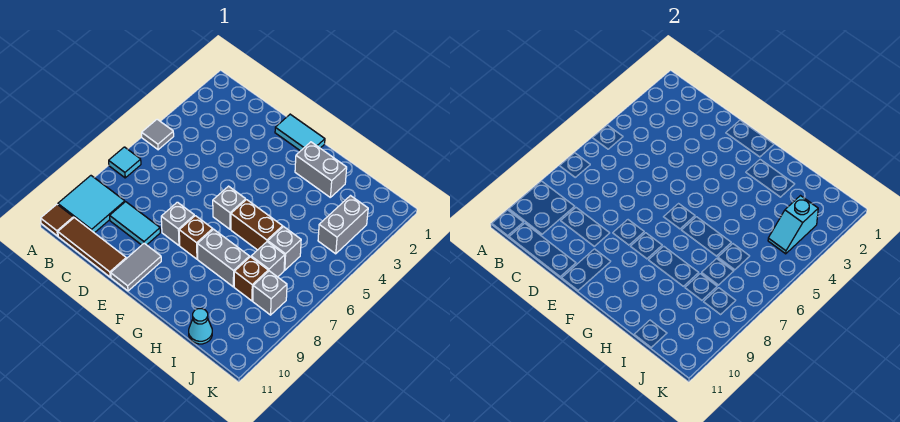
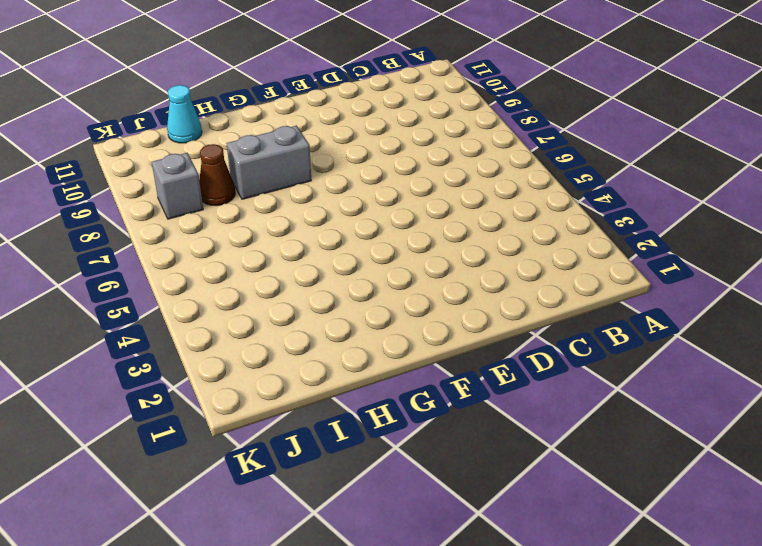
brown cone I8 level 1 -> brown brick I8 level 1
none -> grey tile A5 level 1
none -> cyan tile A7 level 1
none -> cyan tile A9:B10 level 1

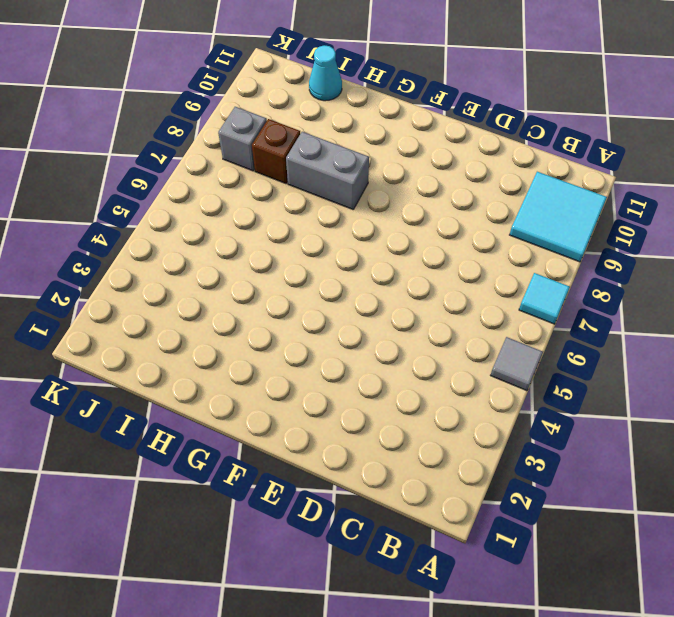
none -> brown tile A11 level 1
none -> brown tile B11:D11 level 1
none -> cyan tile C9:D9 level 1

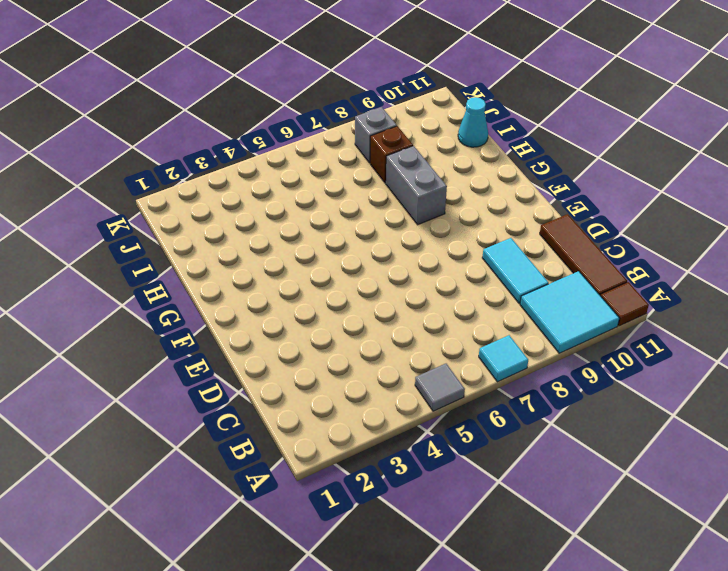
none -> cyan tile E1:F1 level 1
none -> grey brick E8 level 1
none -> grey tile E10:E11 level 1

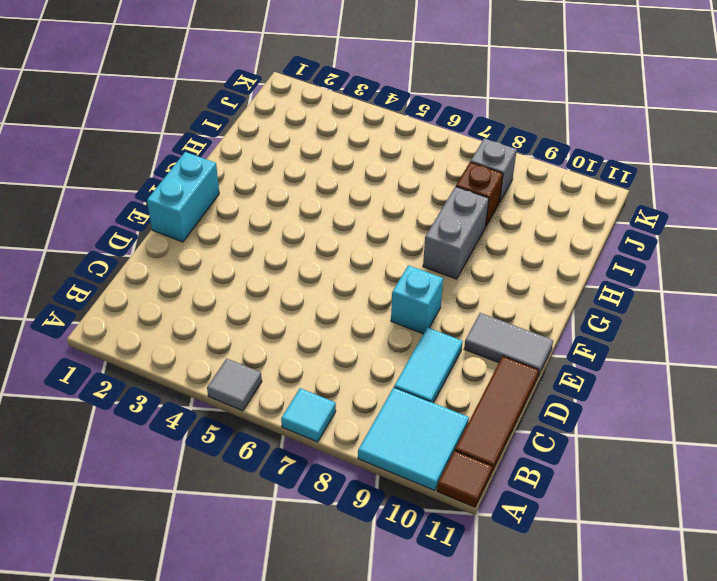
cyan brick E1:F1 level 1 -> cyan tile E1:F1 level 1
cyan brick E8 level 1 -> grey brick E8 level 1
none -> grey brick F6 level 1
none -> brown brick F8 level 1
none -> grey brick G2:H2 level 1

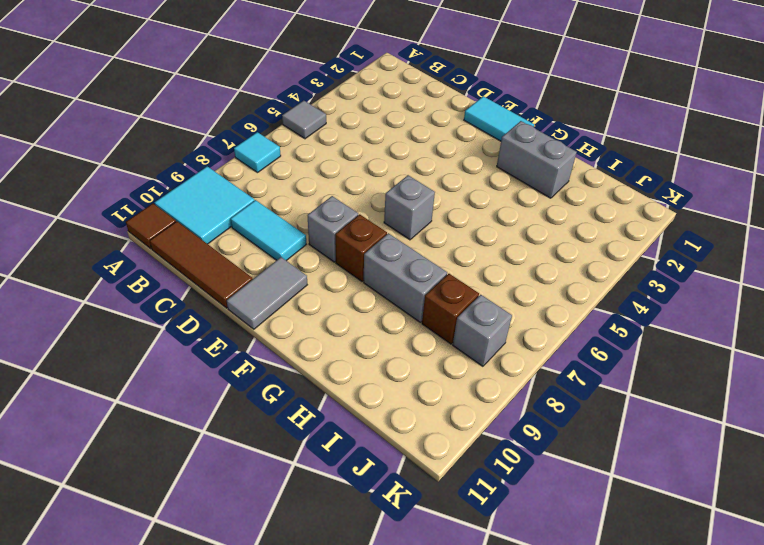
none -> brown brick G6:H6 level 1
none -> grey brick I6 level 1
none -> grey brick I7 level 1

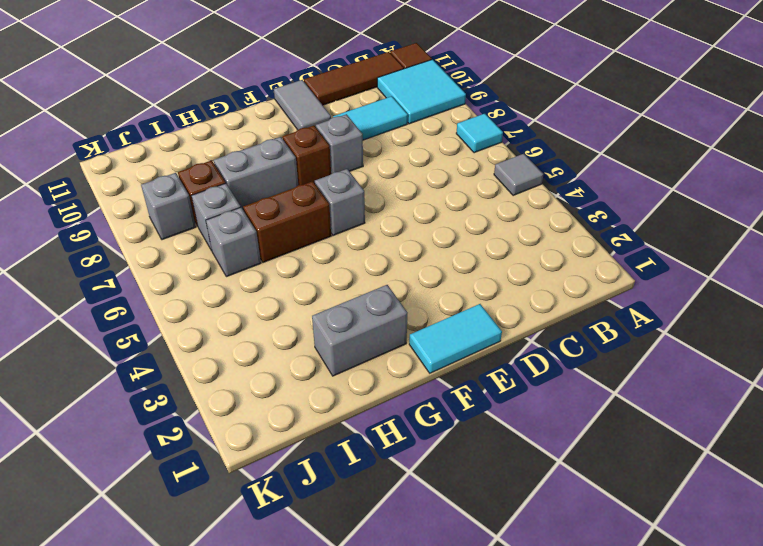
none -> cyan cone I11 level 1
none -> grey brick J3:J4 level 1
none -> cyan slope J3:J4 level 2 top 3

